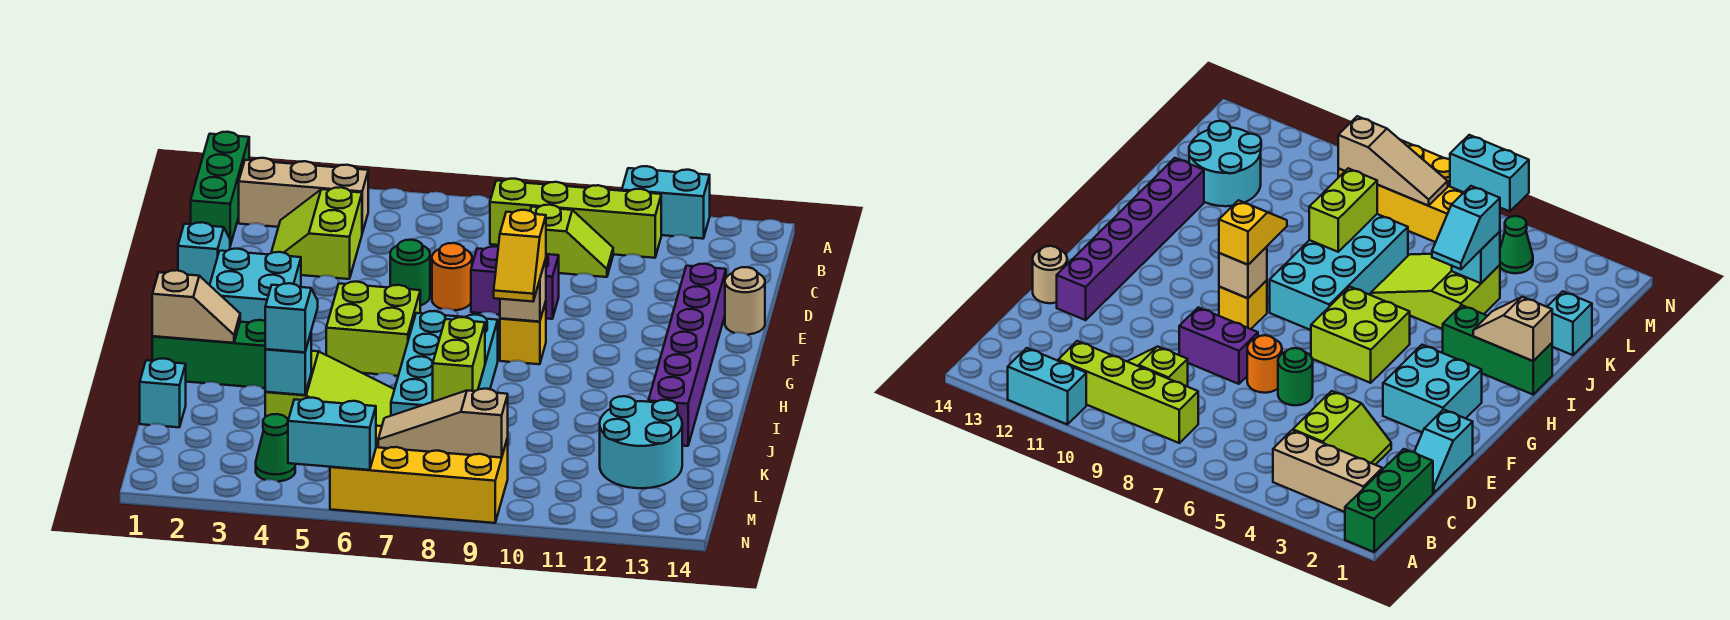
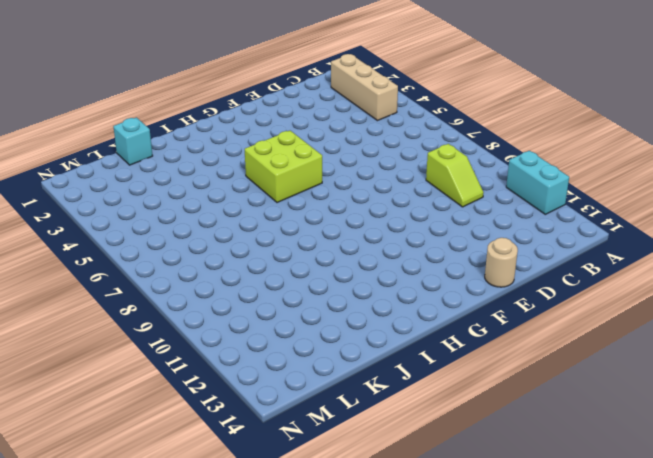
none -> green brick A1:C1 level 1
none -> lime brick B8:B11 level 1
none -> lime slope C3:D4 level 1 top 4
none -> cyan slope D1:E1 level 1 top E

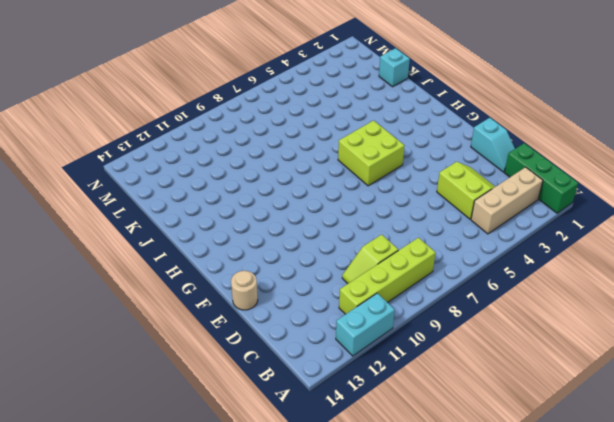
none -> green round brick E6 level 1
none -> orange round brick E7 level 1
none -> purple brick E8:E9 level 1
none -> purple brick E13:J13 level 1

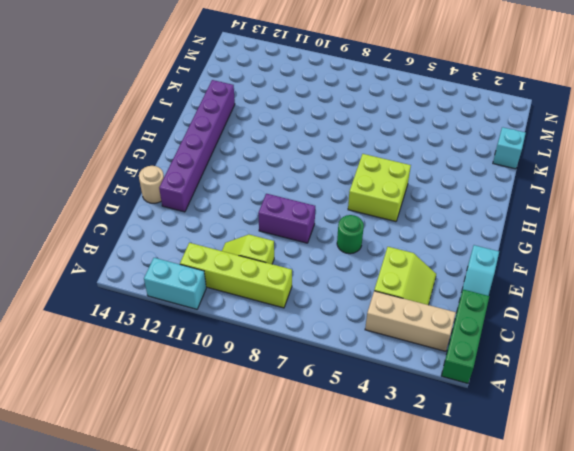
none -> orange round brick E7 level 1
none -> cyan brick F2:G3 level 1
none -> yellow brick G9 level 1
none -> cyan brick H7:K8 level 1

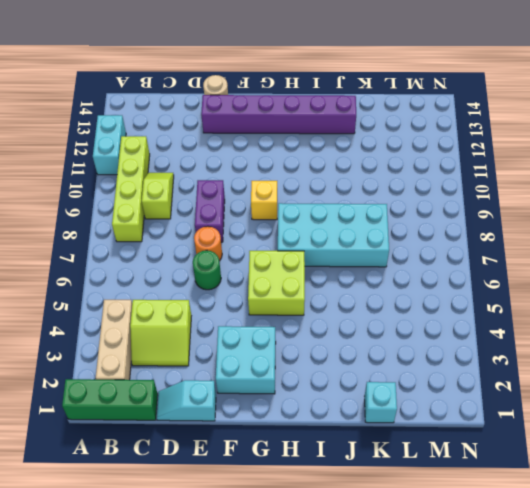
none -> green brick I1:I3 level 1
none -> lime slope J4:K6 level 1 top 4
none -> cyan round brick K12:L13 level 1
none -> green cone M4 level 1

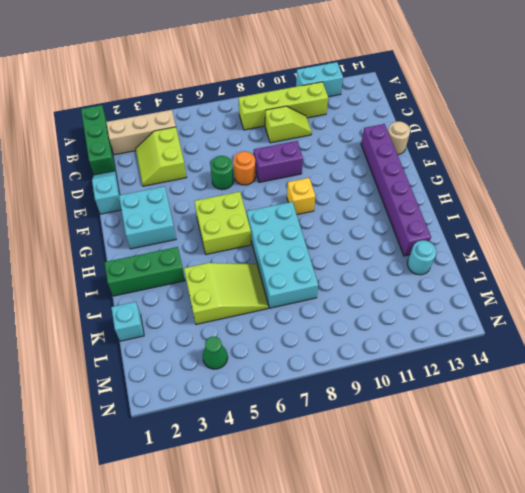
cyan round brick K13 level 1 -> cyan round brick K12:L13 level 1
none -> yellow brick M6:N9 level 1
none -> tan brick G9 level 2
none -> tan slope I1:I2 level 2 top 1
none -> lime brick J8:K8 level 2

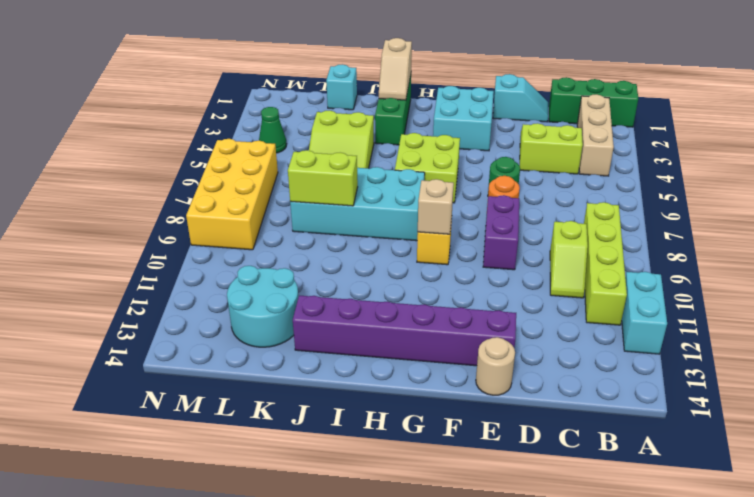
none -> cyan brick K4 level 2
none -> tan slope M7:M9 level 2 top 9
none -> cyan brick N5:N6 level 2
none -> yellow slope G9:H9 level 3 top G

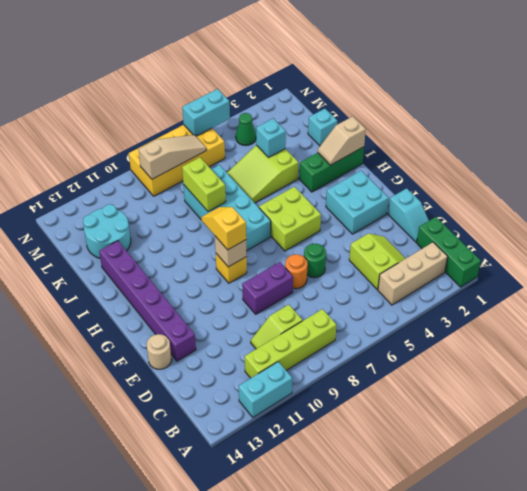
none -> cyan slope J4:K4 level 3 top K

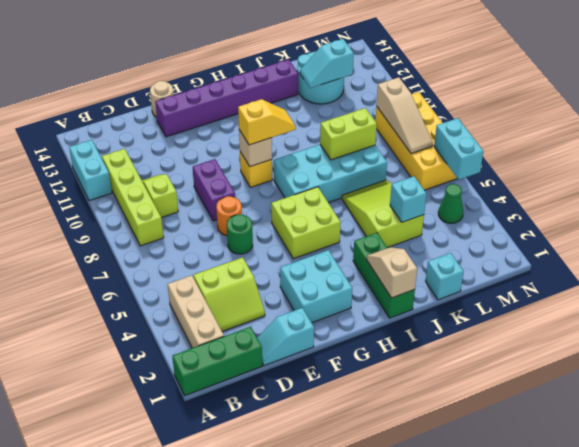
cyan slope K12:L12 level 2 top L -> cyan slope J4:K4 level 3 top K

